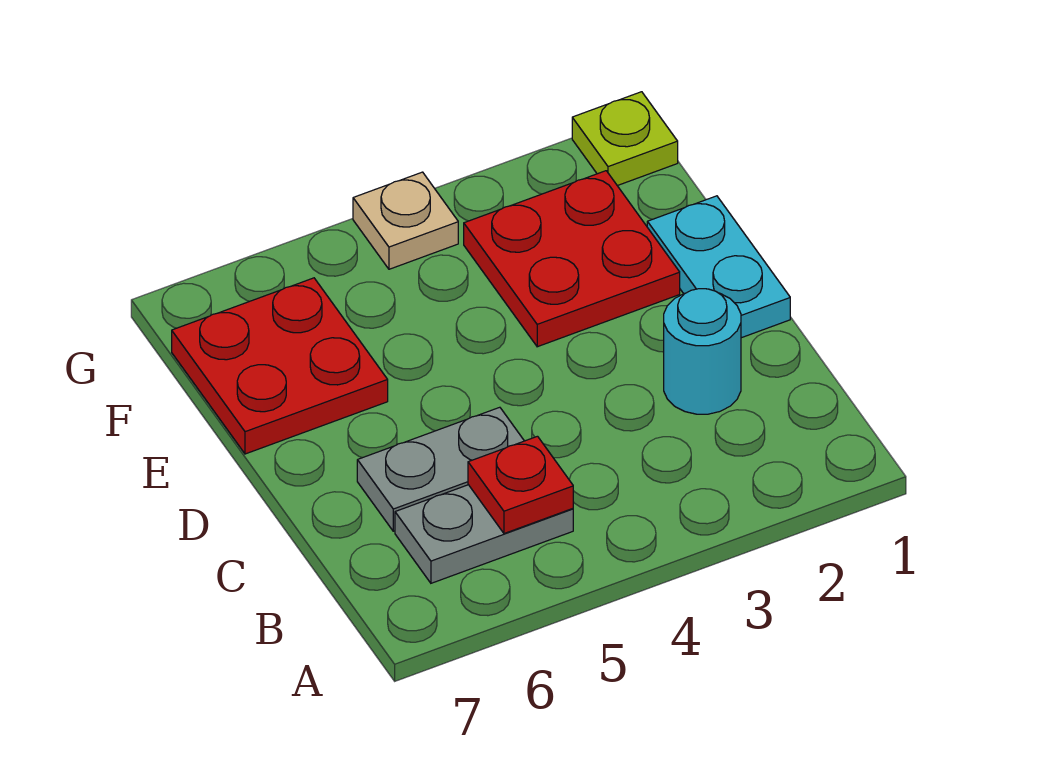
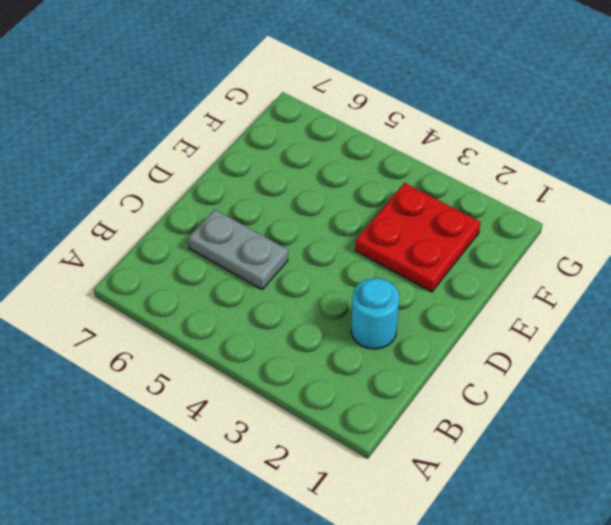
none -> grey plate B5:B6 level 1
none -> cyan plate D1:E1 level 1

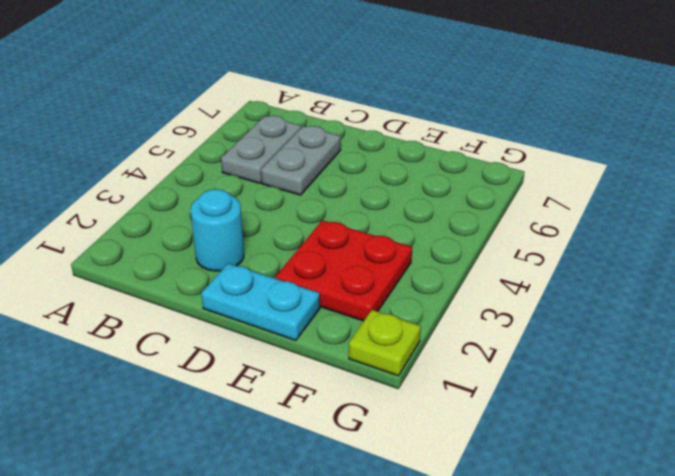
none -> red plate E6:F7 level 1
none -> tan plate G4 level 1

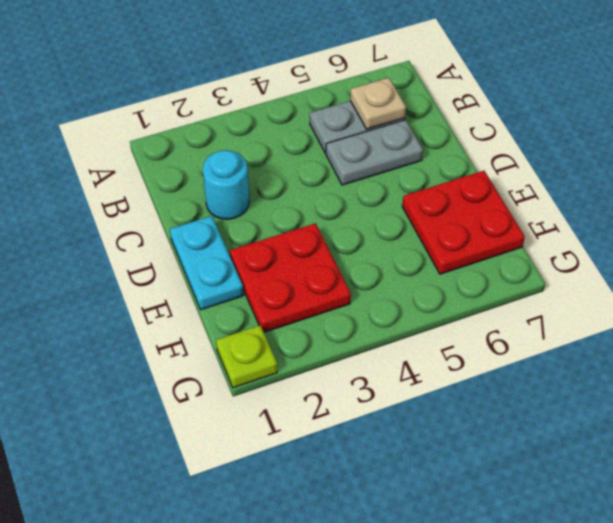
tan plate B6 level 2 -> tan plate G4 level 1
none -> red plate B5 level 2

